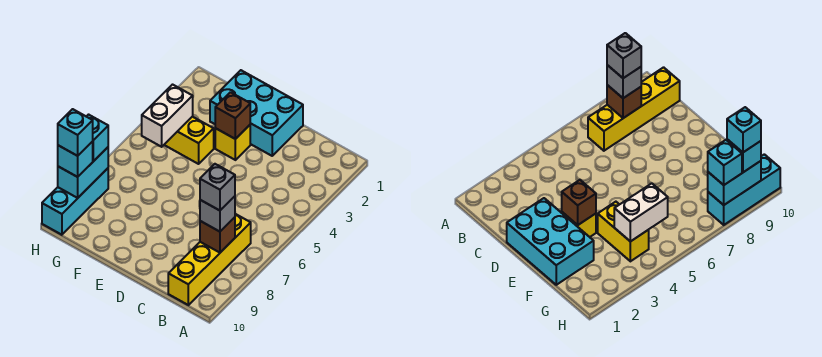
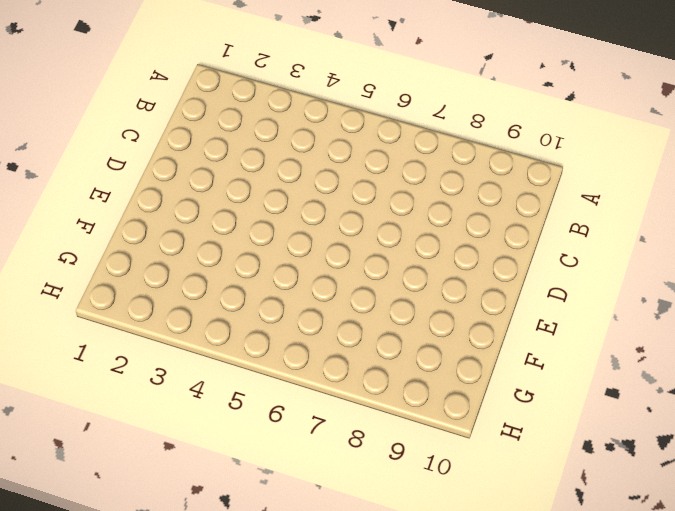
none -> yellow brick B7:B10 level 1
none -> cyan brick D1:F2 level 1
none -> yellow brick E3 level 1

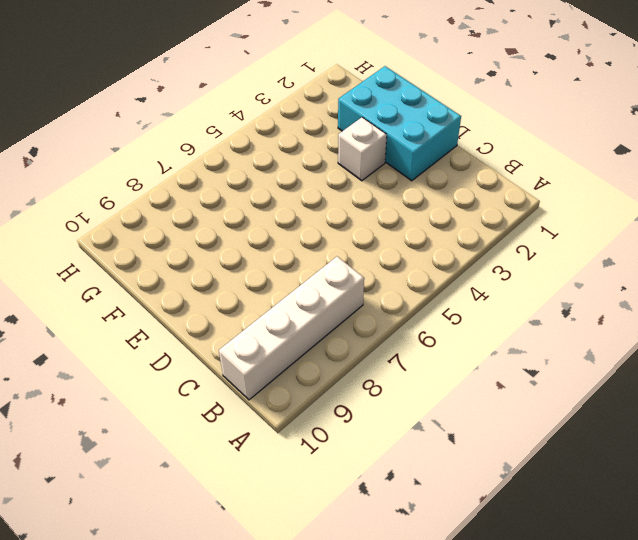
white brick B7:B10 level 1 -> yellow brick B7:B10 level 1
white brick E3 level 1 -> yellow brick E3 level 1
none -> yellow brick F4:G4 level 1
none -> cyan brick H8:H10 level 1
none -> brown brick B8 level 2

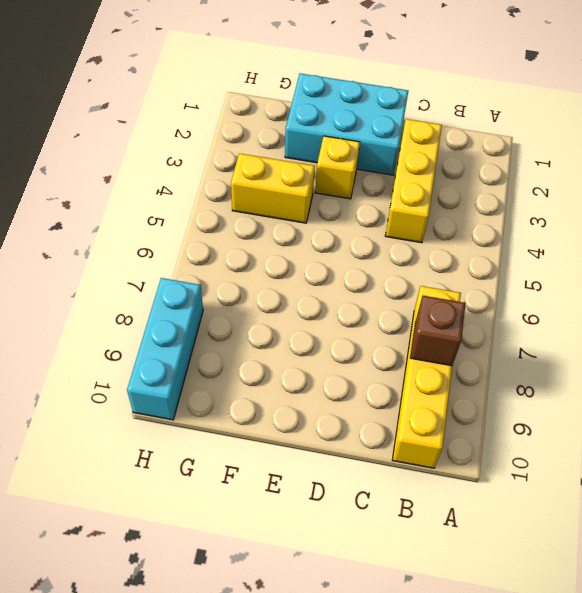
yellow brick C2:C4 level 1 -> none
none -> brown brick E3 level 2
none -> white brick G4:G5 level 2
none -> cyan brick H8:H9 level 2

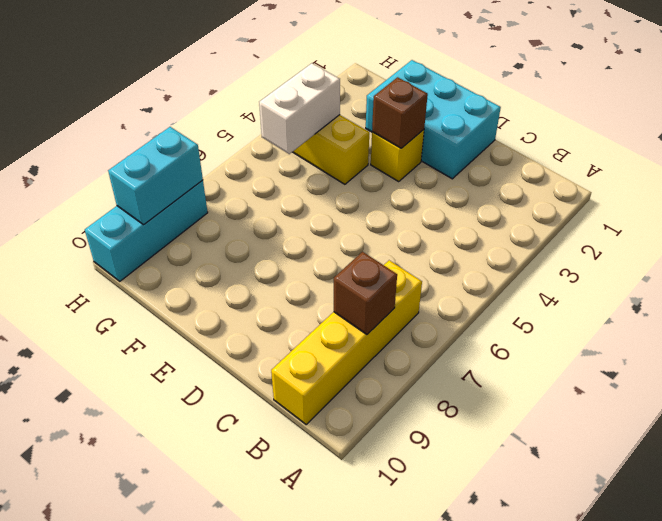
none -> grey brick B8 level 3
none -> cyan brick H8 level 3
none -> cyan brick H9 level 3

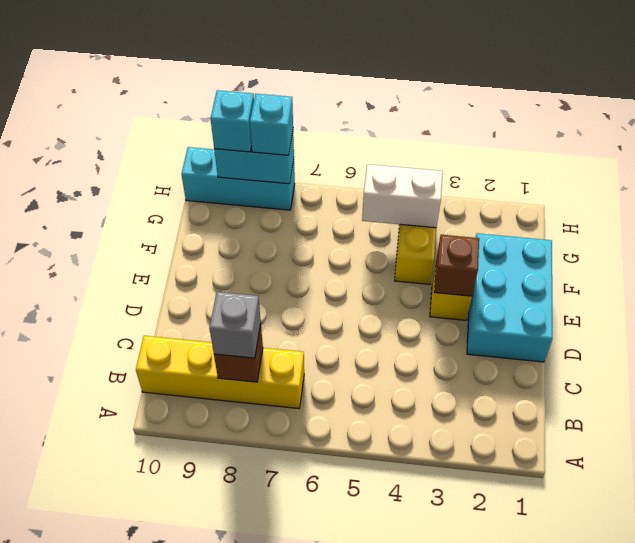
none -> grey brick B8 level 4
none -> cyan brick H9 level 4

